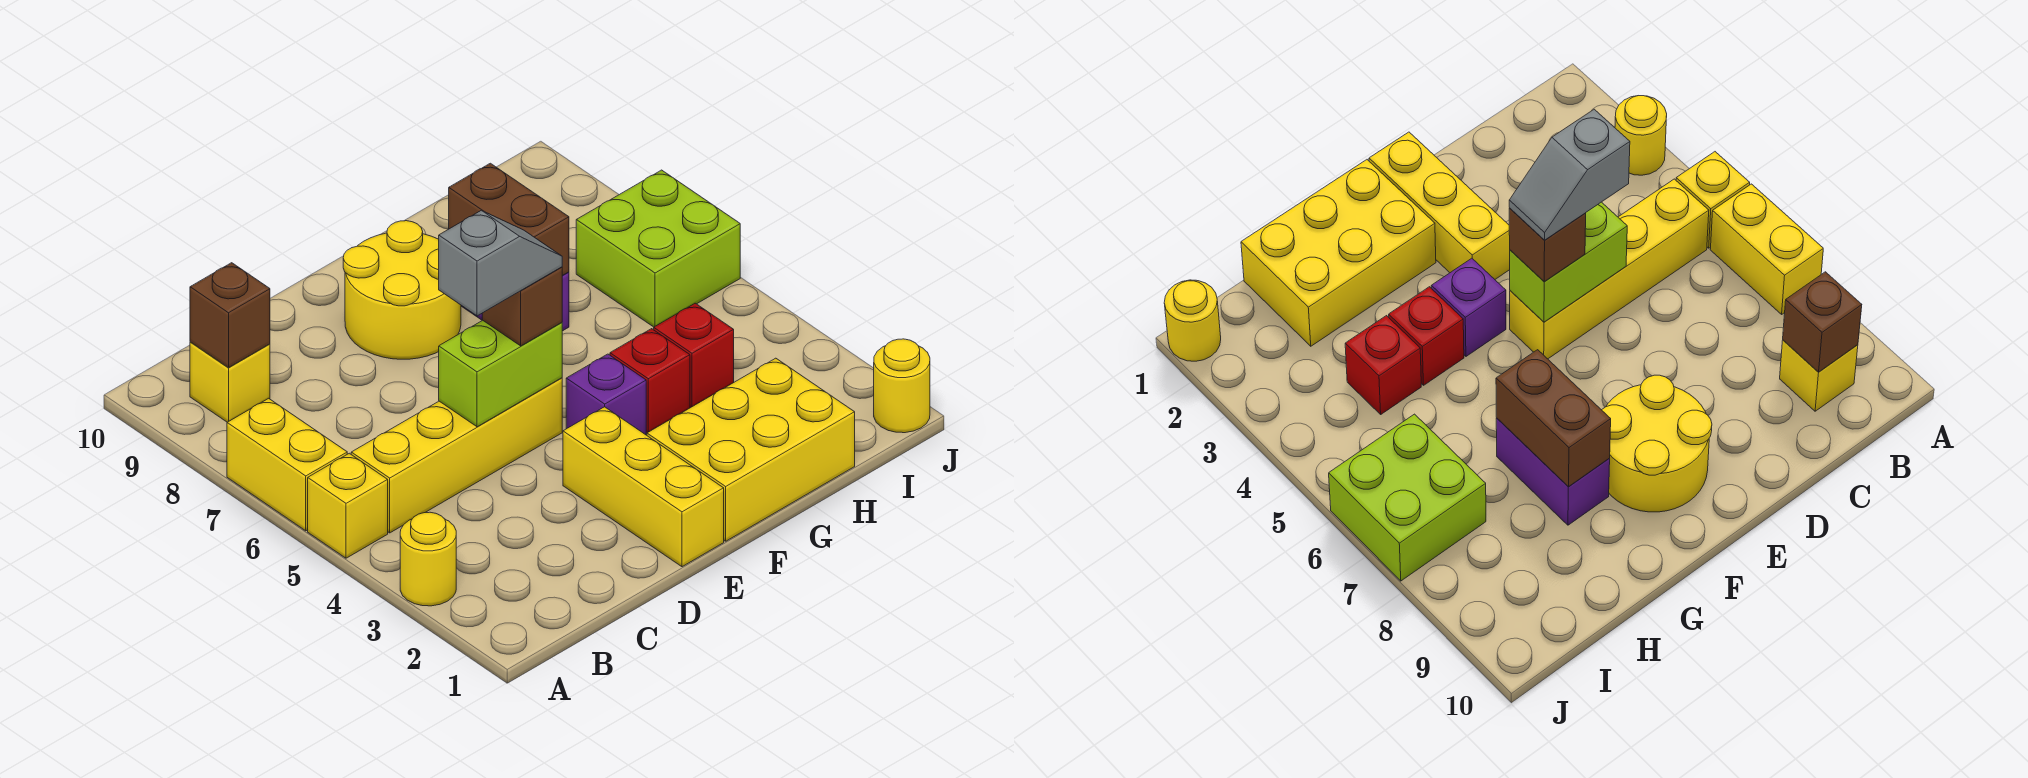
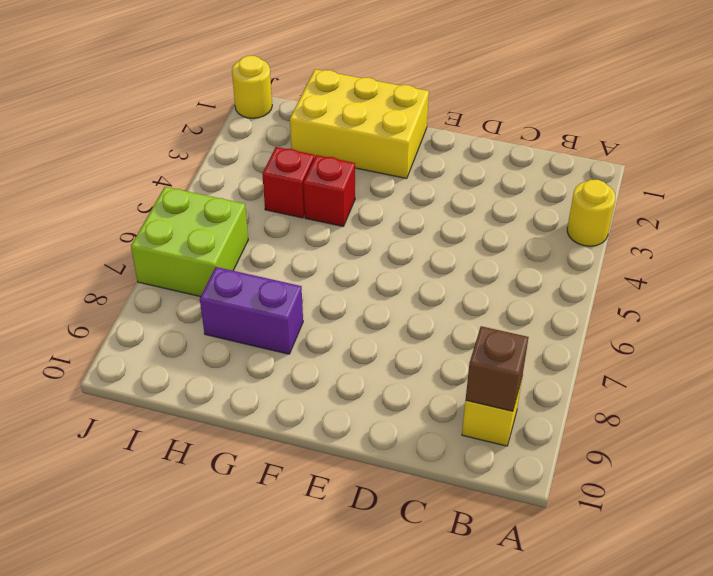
purple brick G8:H8 level 1 -> purple brick G7:G8 level 1
none -> yellow brick A5 level 1
none -> yellow brick A6:A7 level 1
none -> yellow brick B5:E5 level 1

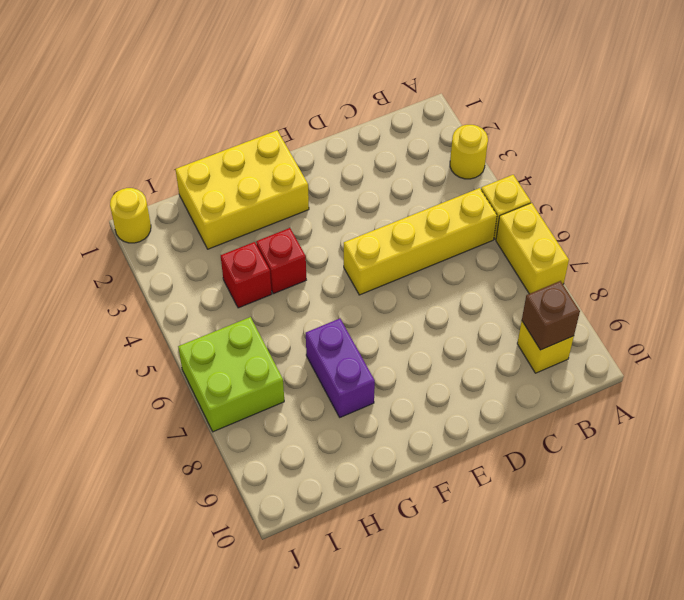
none -> yellow brick E1:E3 level 1
none -> yellow round brick E8:F9 level 1
none -> purple brick F4 level 1

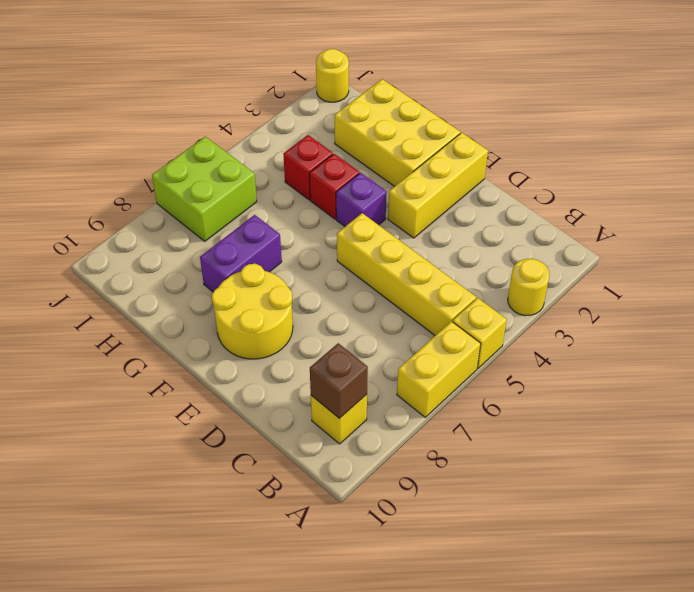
none -> lime brick D5:E5 level 2
none -> brown brick G7:G8 level 2
none -> brown brick E5 level 3

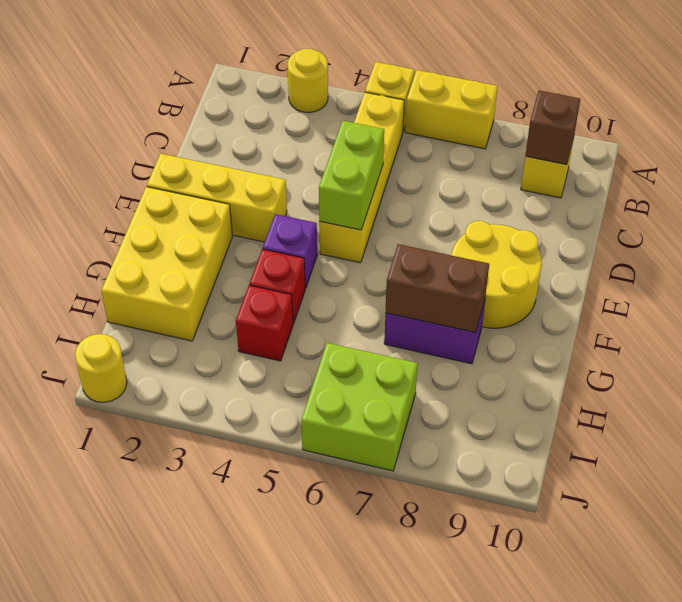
none -> brown brick E5 level 3
none -> grey slope D5:E5 level 4 top D

